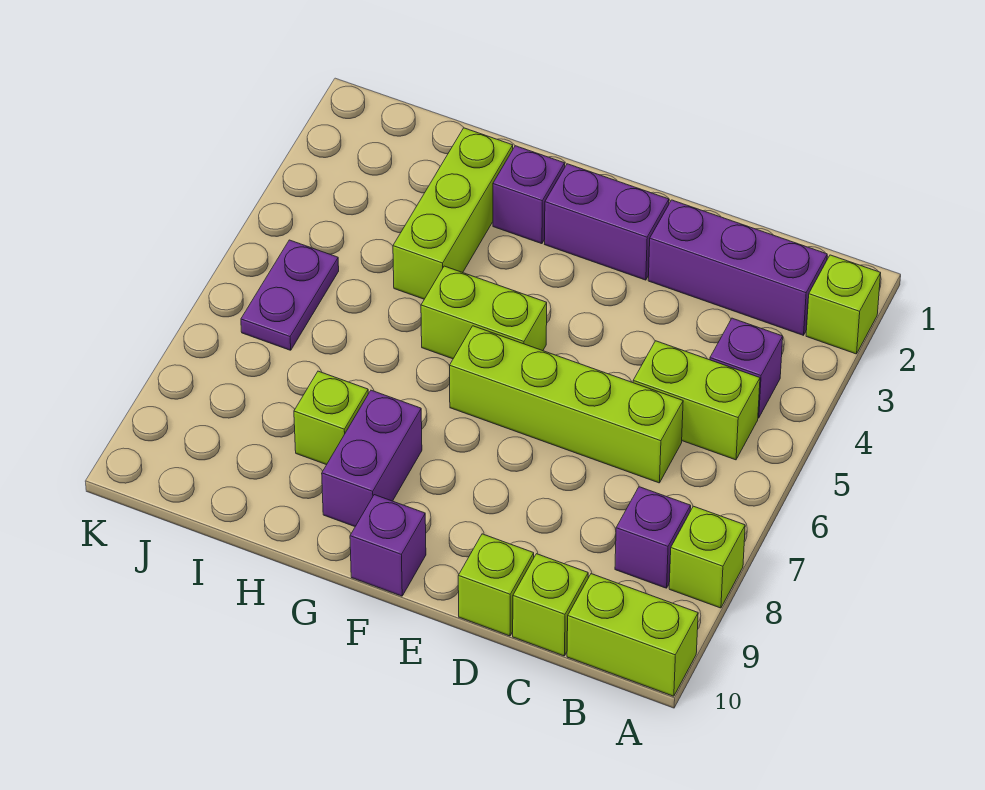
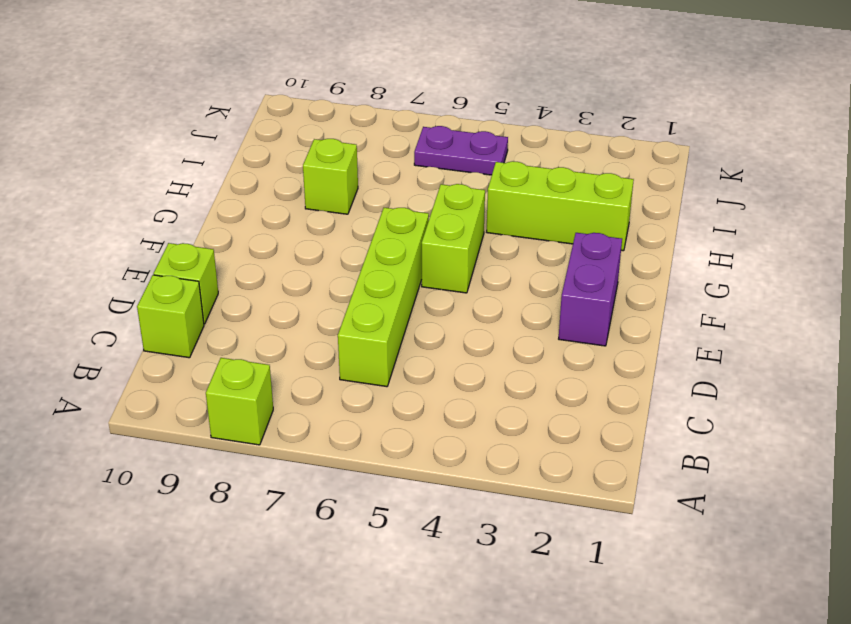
none -> lime brick A2 level 1
none -> lime brick A10:B10 level 1
none -> purple brick B2:D2 level 1

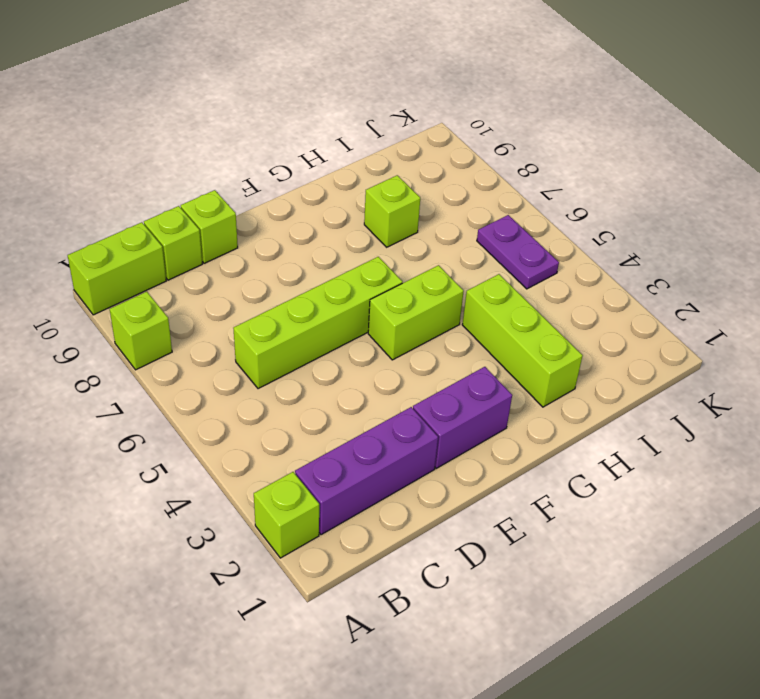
none -> purple brick B4 level 1
none -> lime brick B5:C5 level 1
none -> purple brick B8 level 1

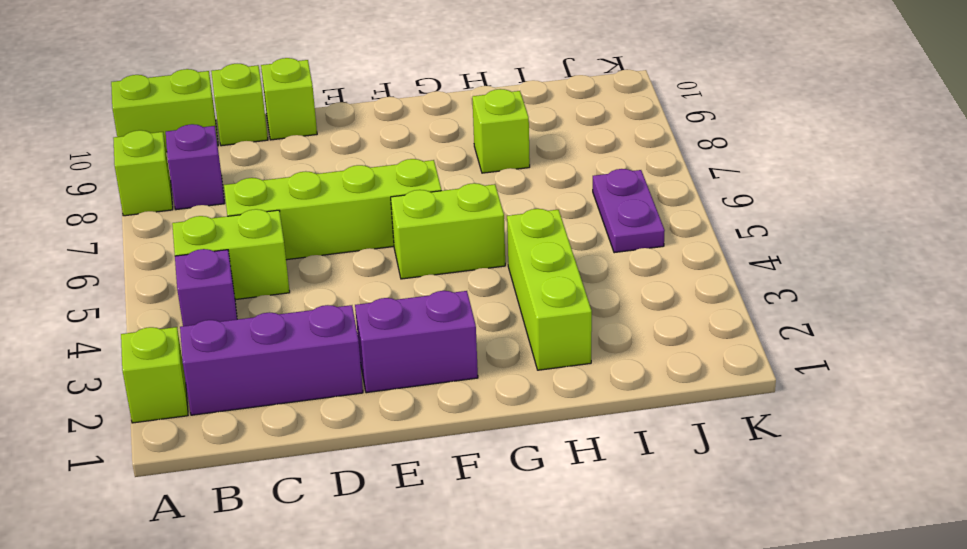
none -> purple brick F10 level 1
none -> purple brick G2 level 1
none -> purple brick G8:G9 level 1

